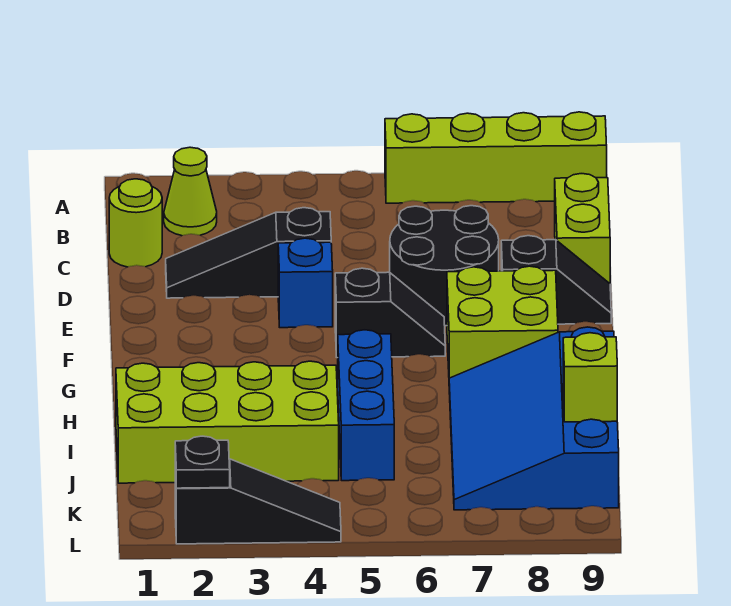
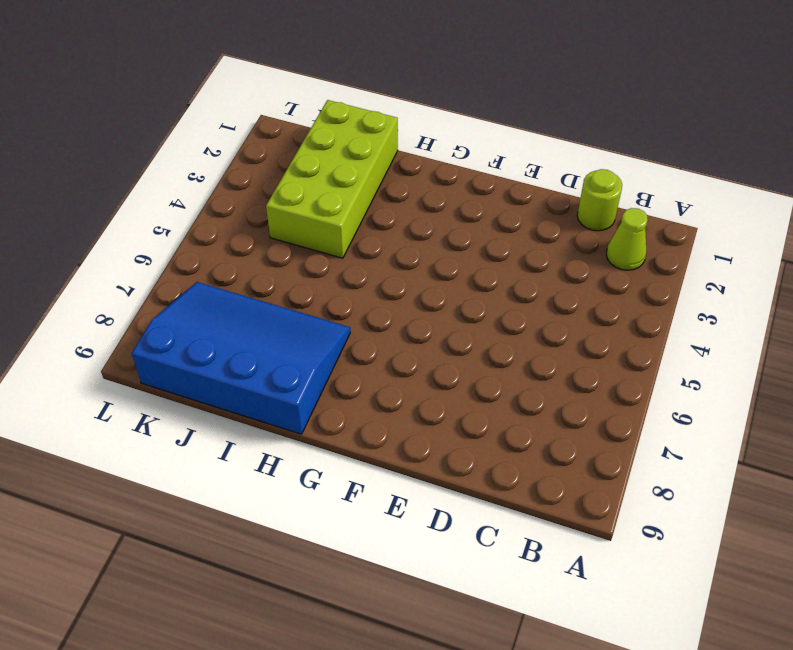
none -> lime brick A6:A9 level 1
none -> lime brick C9:D9 level 1
none -> black slope D2:D4 level 1 top 4

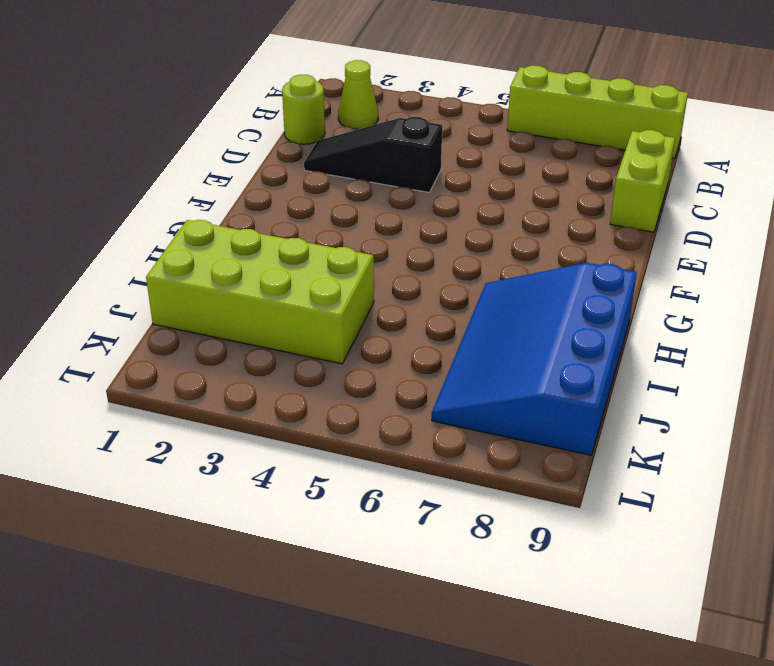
none -> black round brick D6:E7 level 1
none -> blue brick E4 level 1
none -> black slope E8:E9 level 1 top 8

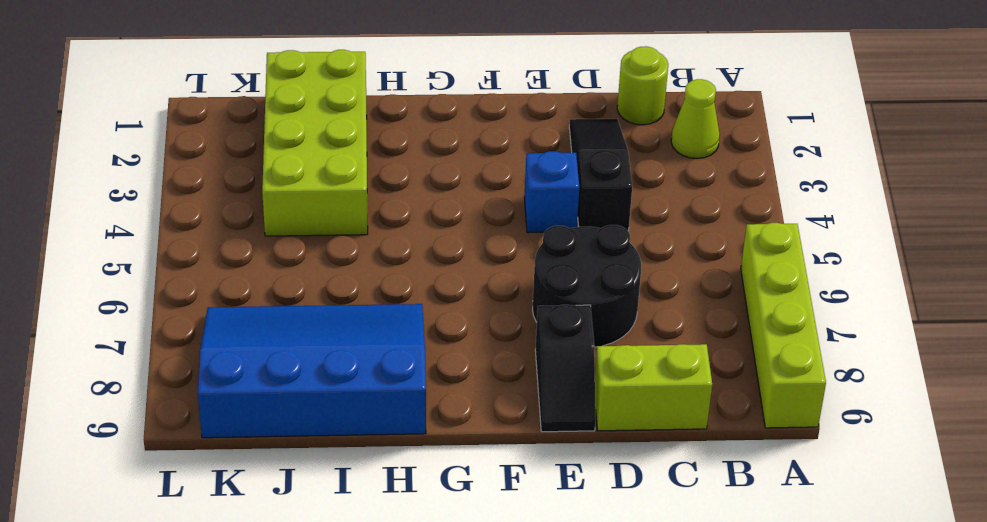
none -> black slope F5:F6 level 1 top 5
none -> lime brick F7:G8 level 1
none -> blue brick H5:J5 level 1

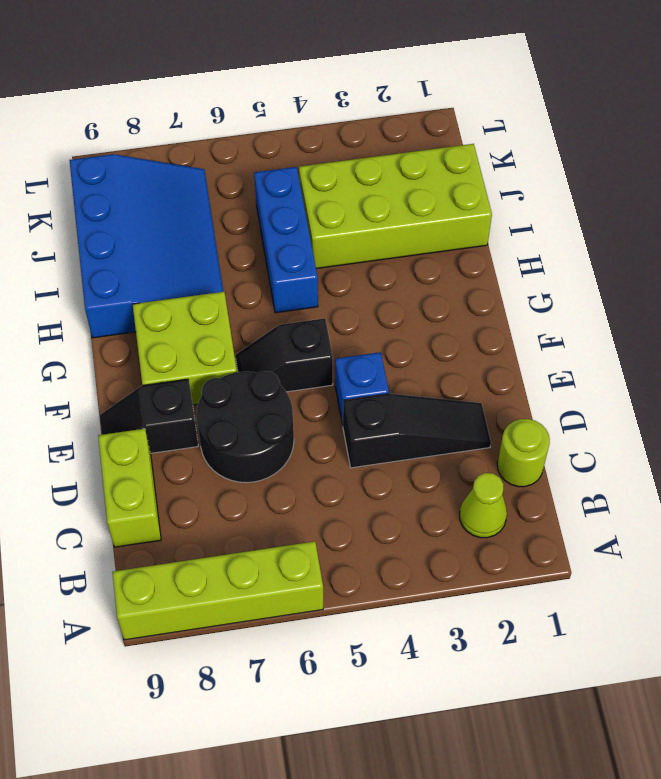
none -> black slope L2:L4 level 1 top 2
none -> lime brick J9 level 2
none -> black plate L2 level 2

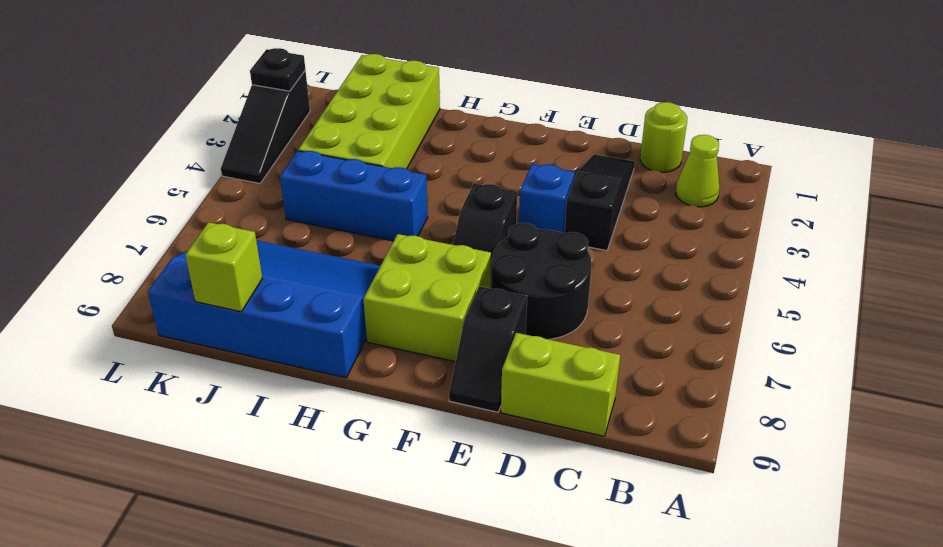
none -> lime brick A6:A9 level 1

